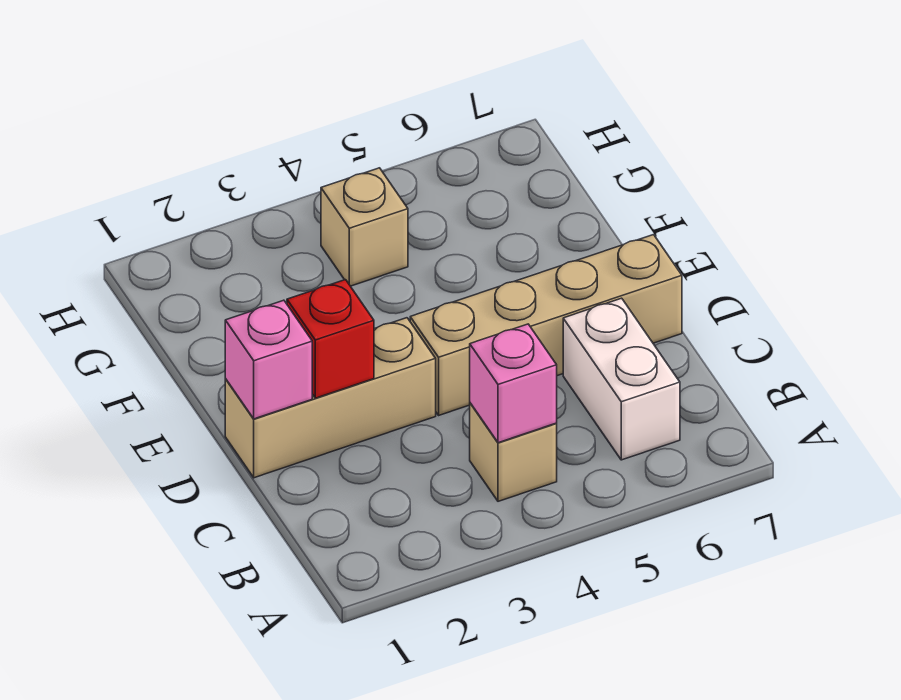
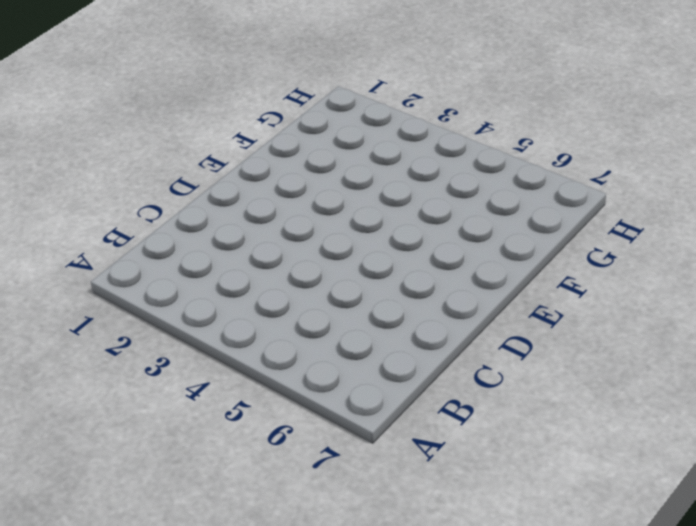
none -> tan brick B4 level 1
none -> white brick B6:C6 level 1

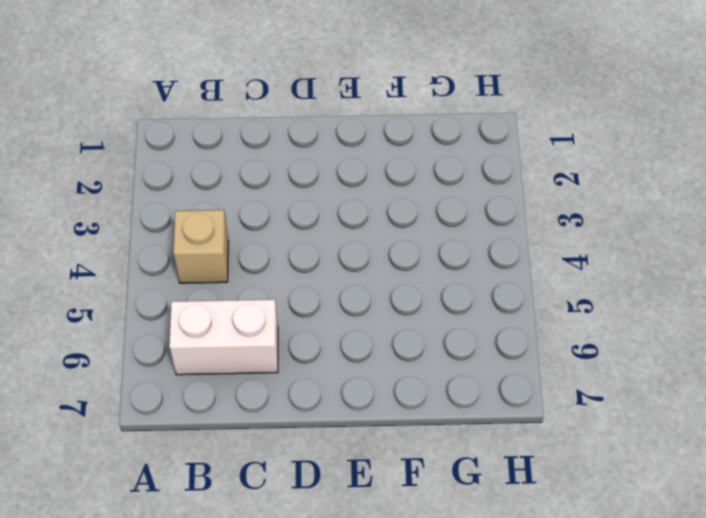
none -> tan brick D1:D3 level 1
none -> tan brick D4:D7 level 1

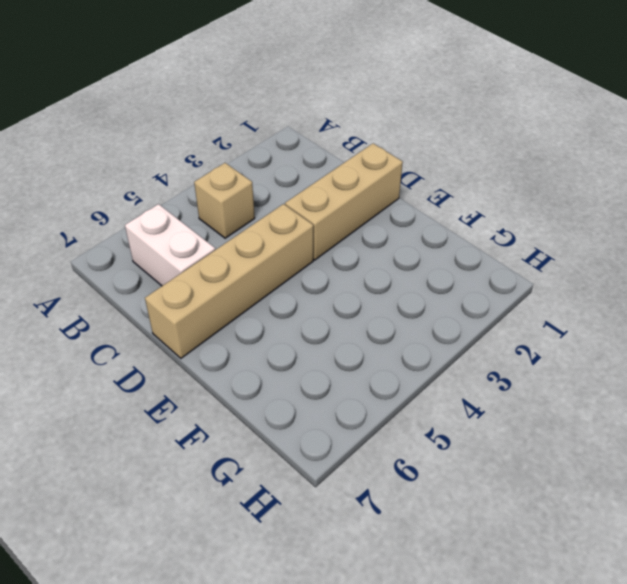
none -> tan brick G4 level 1
none -> pink brick B4 level 2

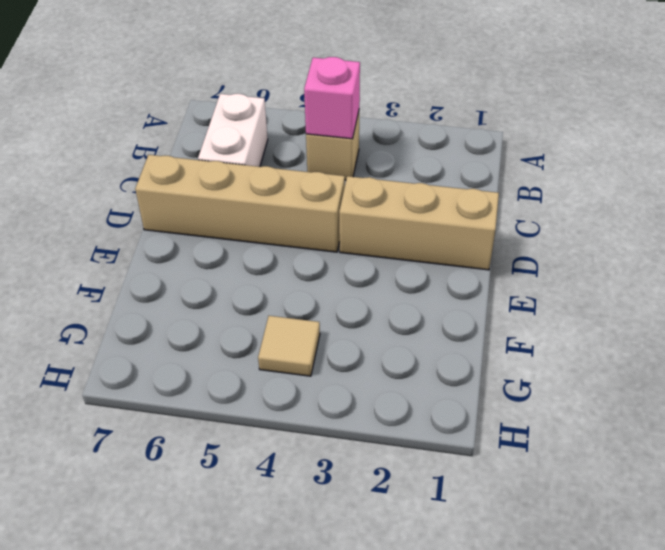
tan tile G4 level 1 -> tan brick G4 level 1
none -> pink brick D1 level 2
none -> red brick D2 level 2

